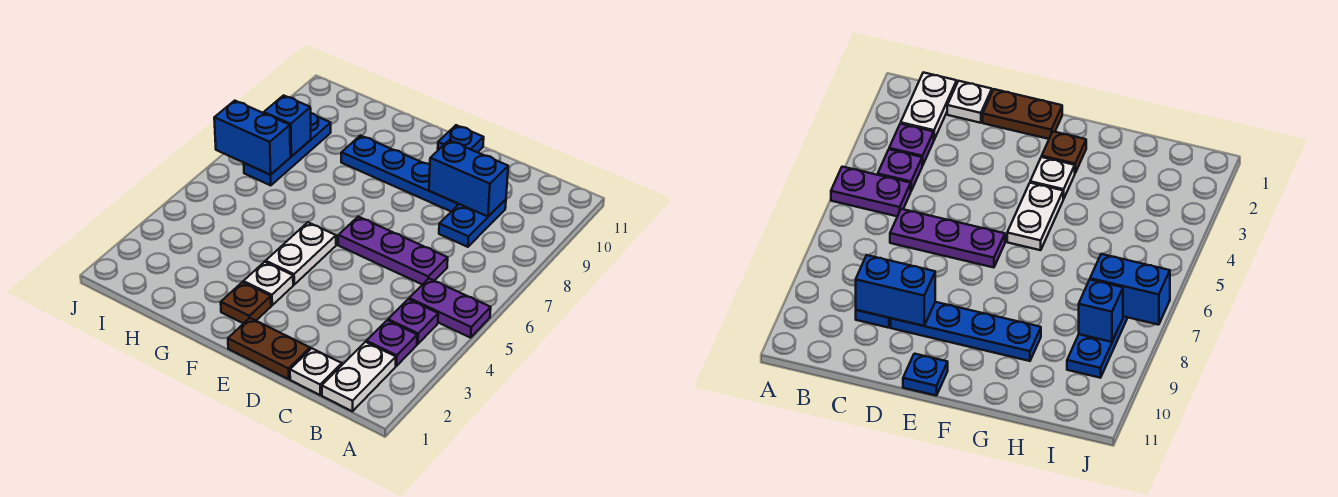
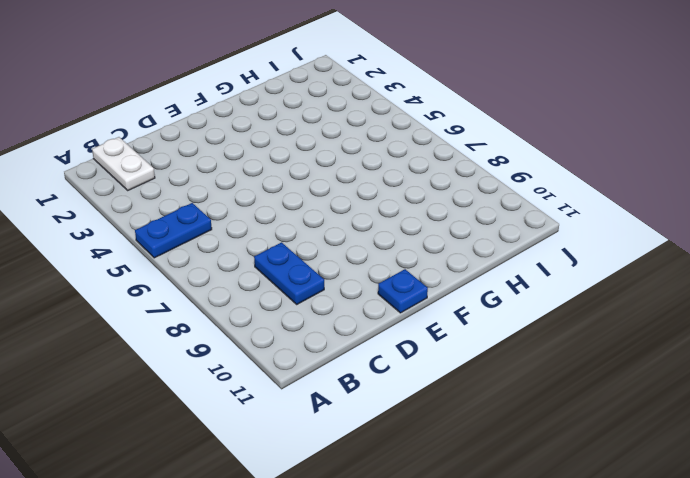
blue plate A5:B5 level 1 -> purple plate A5:B5 level 1
none -> purple plate B3 level 1
none -> purple plate B4 level 1
none -> white plate C1 level 1

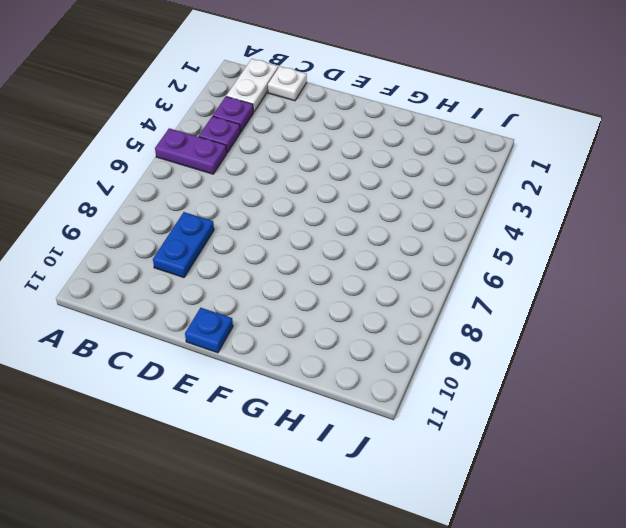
none -> purple plate C6:E6 level 1
none -> brown plate D1:E1 level 1
none -> blue plate D9:G9 level 1

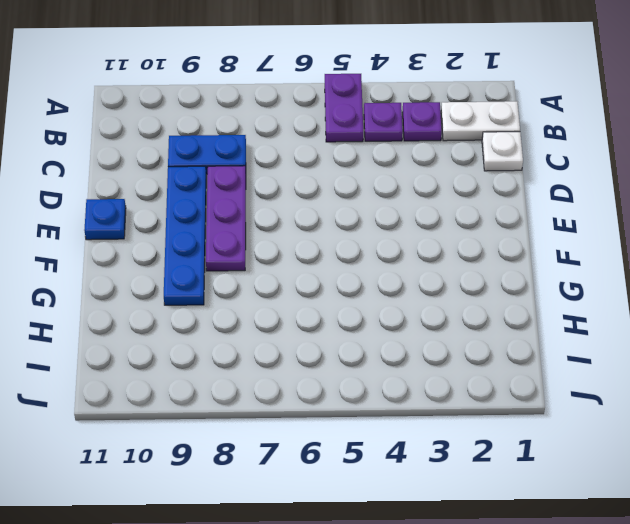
purple plate D8:F8 level 1 -> purple plate C6:E6 level 1
none -> brown plate D1:E1 level 1
none -> brown plate F2 level 1
none -> white plate F3 level 1

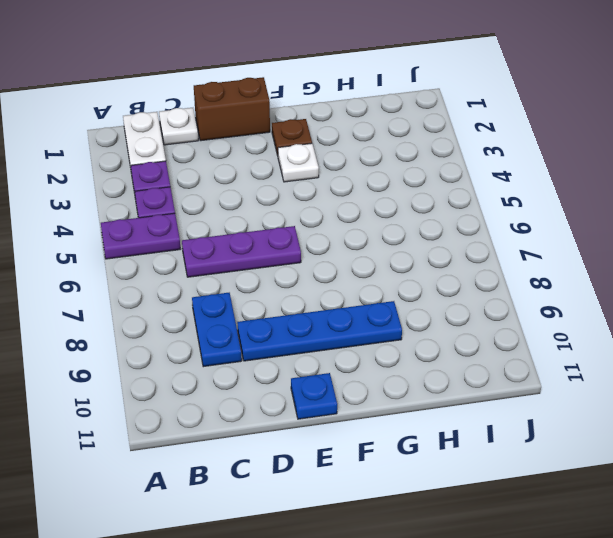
brown brick D1:E1 level 1 -> brown plate D1:E1 level 1
none -> white plate F4:F5 level 1
none -> blue plate I7:I9 level 1
none -> blue brick C9:D9 level 2

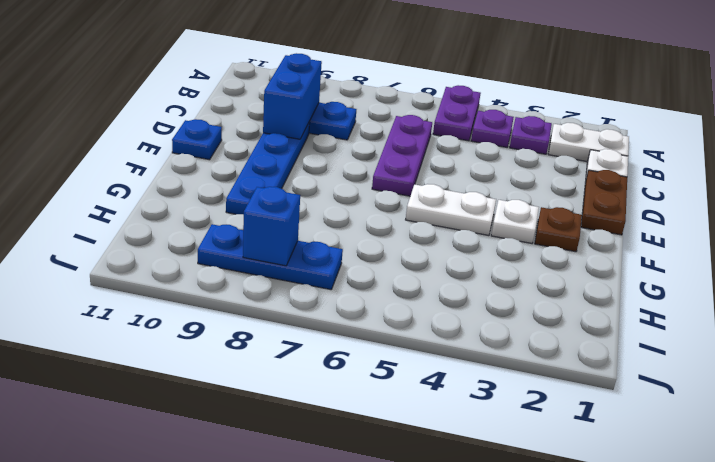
none -> blue brick I7:J7 level 2

